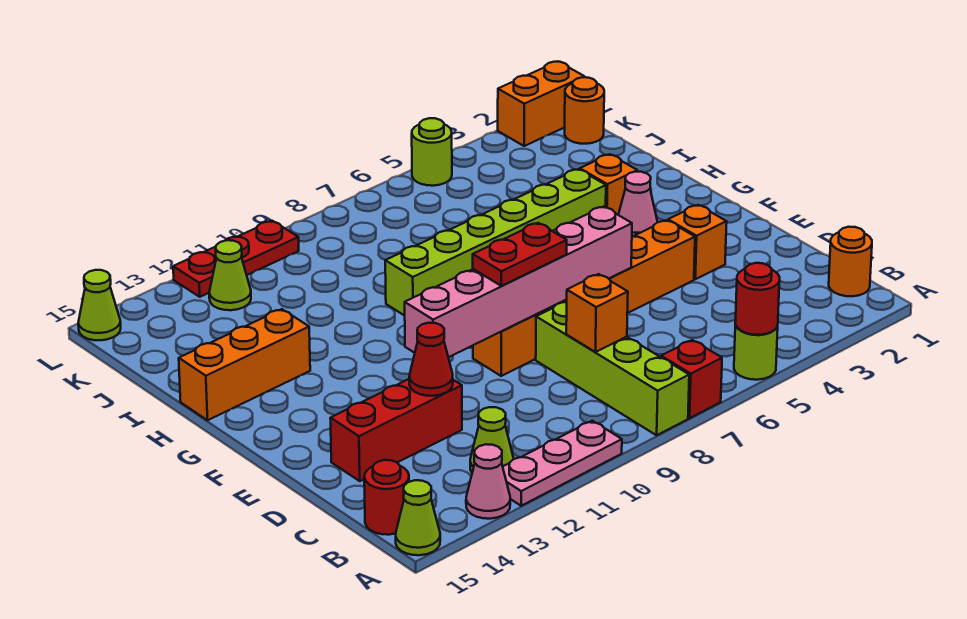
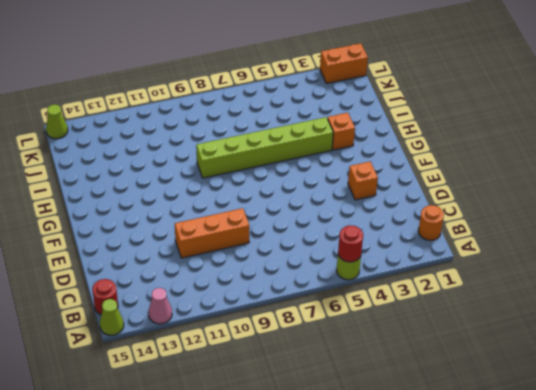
orange brick D9:D11 level 1 -> orange brick H13:H15 level 1
none -> red brick A7 level 1
none -> lime brick A8:D8 level 1
none -> pink plate A10:A12 level 1

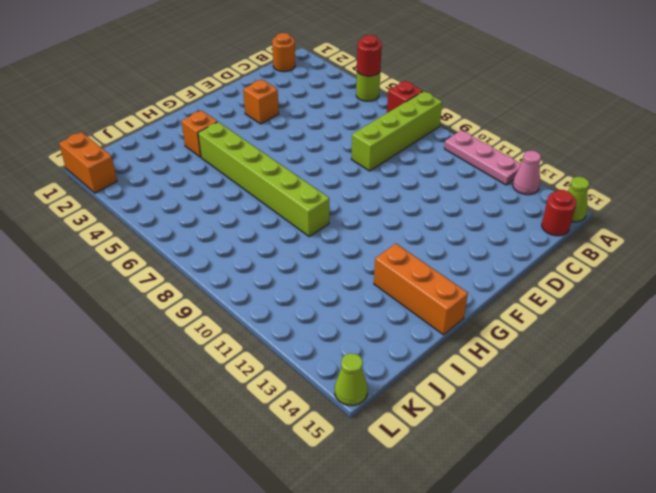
none -> lime cone B12 level 1
none -> red brick D12:D14 level 1
none -> orange brick E4:E9 level 1

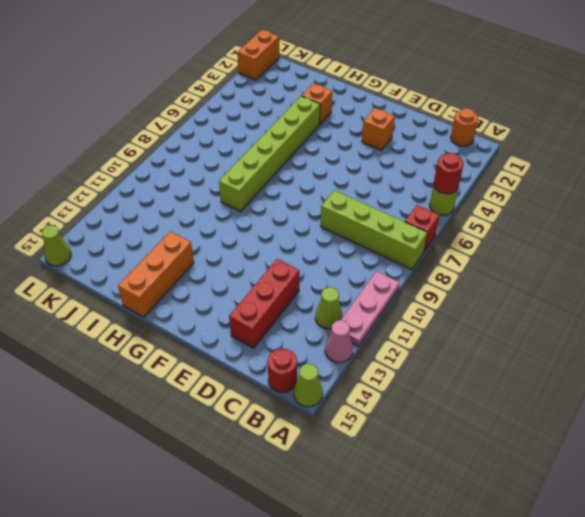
none -> orange brick E4:E9 level 1
none -> pink cone G3 level 1
none -> orange round brick K1 level 1

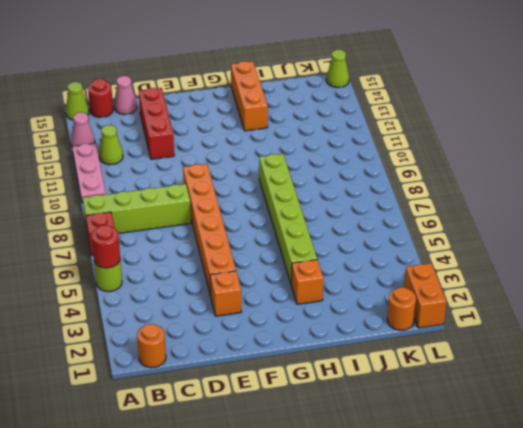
pink cone C15 level 1 -> pink cone G3 level 1
none -> lime cone K12 level 1
none -> lime round brick L5 level 1
none -> red plate L10:L12 level 1

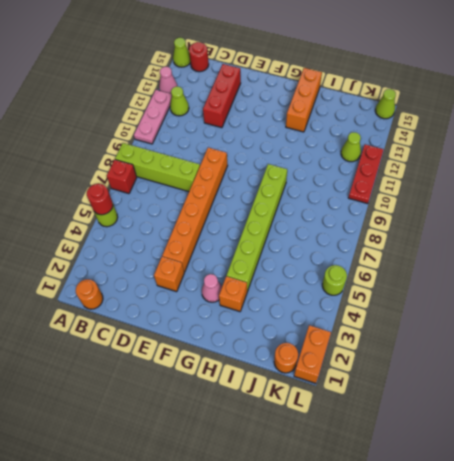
none -> orange brick C8 level 2
none -> red cone D12 level 2
none -> pink brick E6:E11 level 2

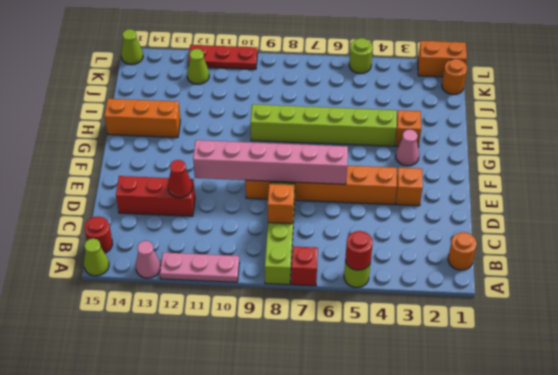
none -> lime cone B12 level 1
none -> red plate E8:E9 level 3

